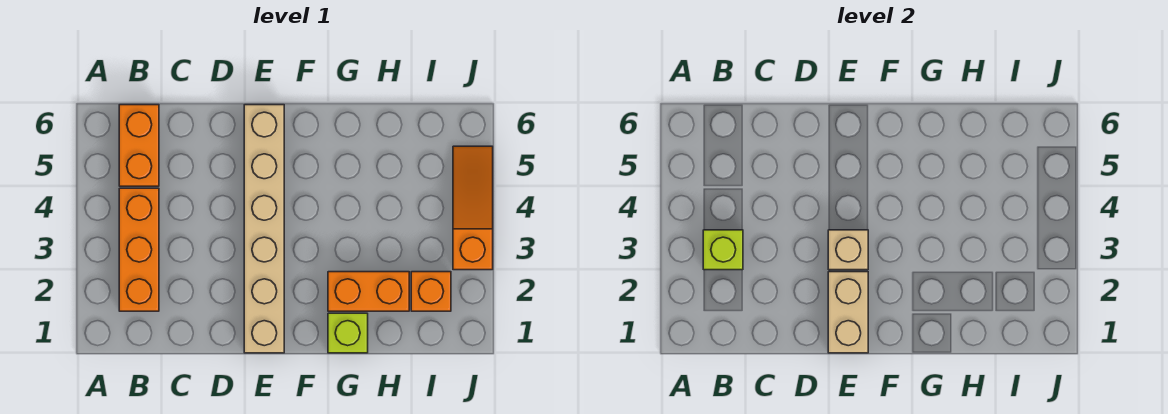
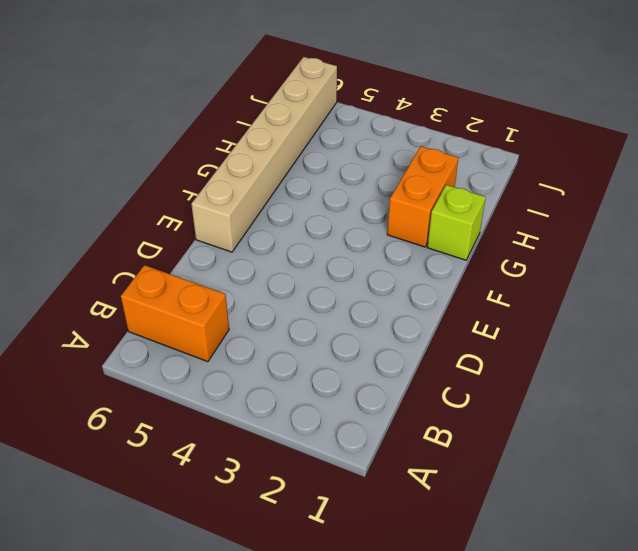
tan brick E6:J6 level 1 -> tan brick E1:E6 level 1
none -> orange brick B2:B4 level 1
none -> orange brick I2 level 1

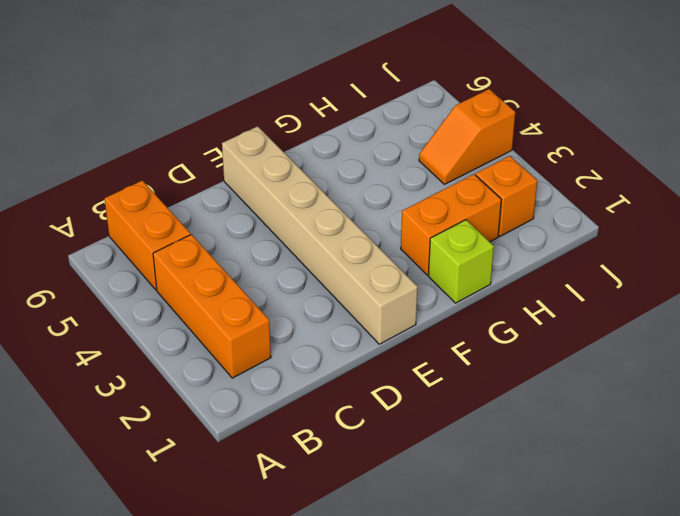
orange slope I4:J4 level 1 top J -> orange slope J3:J5 level 1 top 3
none -> lime brick B3 level 2
none -> tan brick E1:E2 level 2

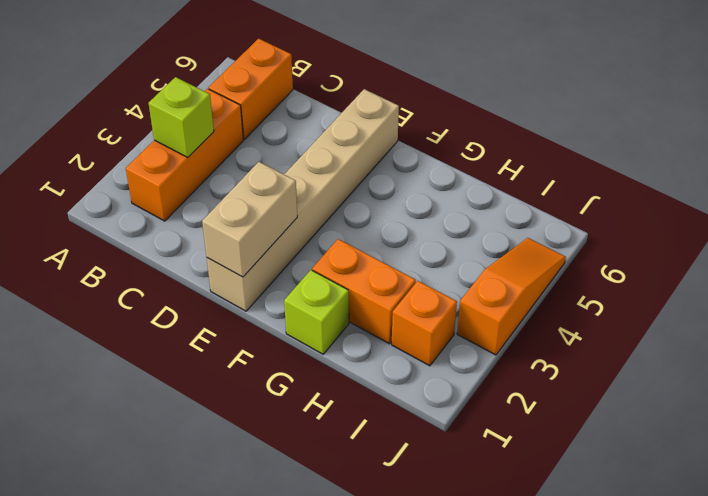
none -> tan brick E3 level 2

